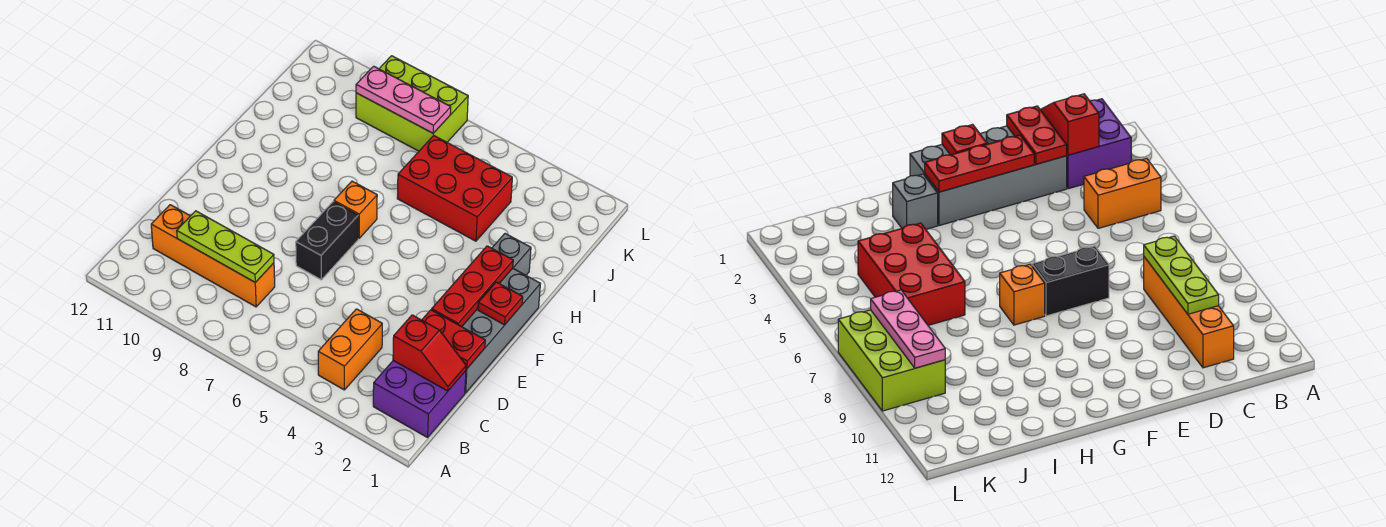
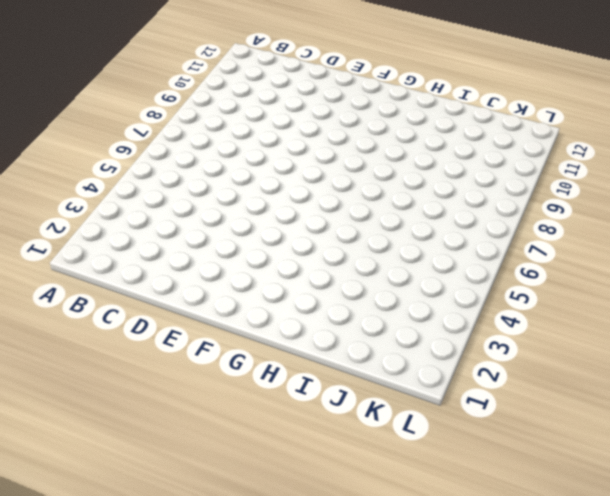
none -> purple brick B1:C2 level 1
none -> orange brick B4:C4 level 1
none -> orange brick C8:C11 level 1

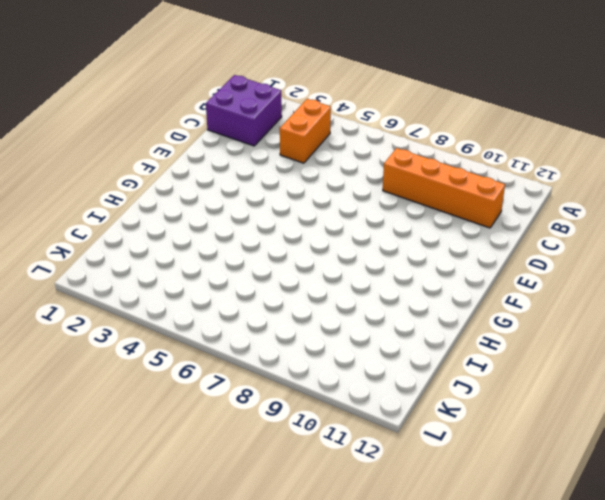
none -> grey brick D1:G2 level 1
none -> black brick E7:F7 level 1
none -> orange brick G7 level 1

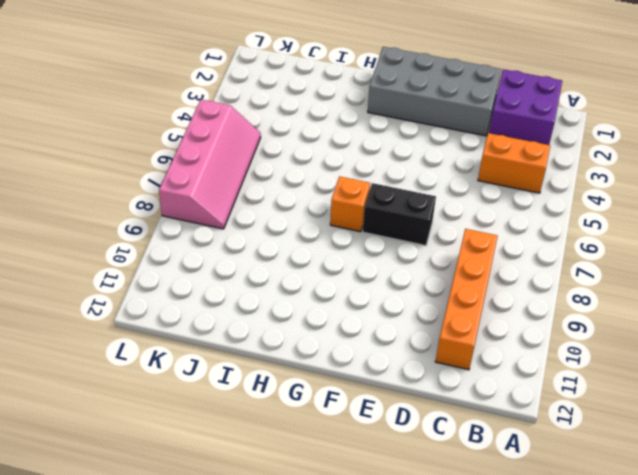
pink slope K5:L8 level 1 top L -> lime brick K7:L9 level 1
none -> grey brick H2 level 1
none -> red brick I4:J6 level 1
none -> red slope C1:C2 level 2 top 2

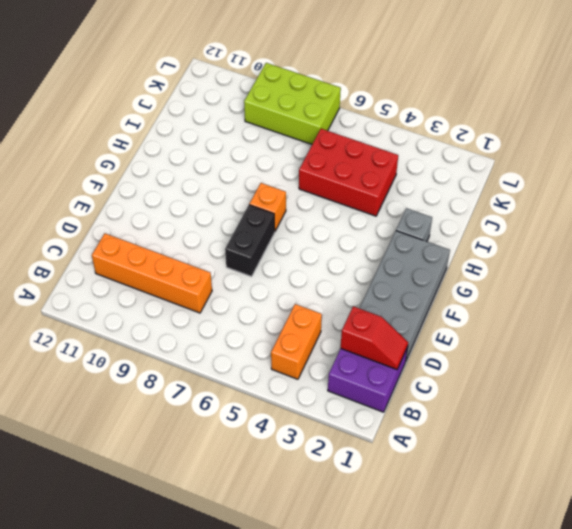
none -> lime plate C8:C10 level 2
none -> red plate D1:D2 level 2
none -> red plate E2:G2 level 2

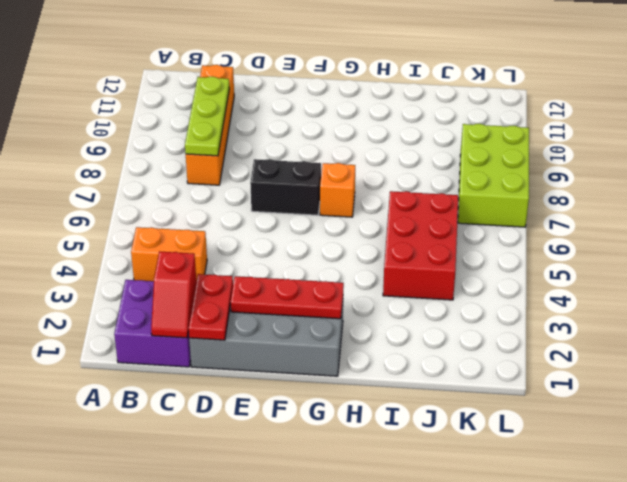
none -> grey brick H2 level 1
none -> red plate F1 level 2
none -> pink plate K7:K9 level 2

